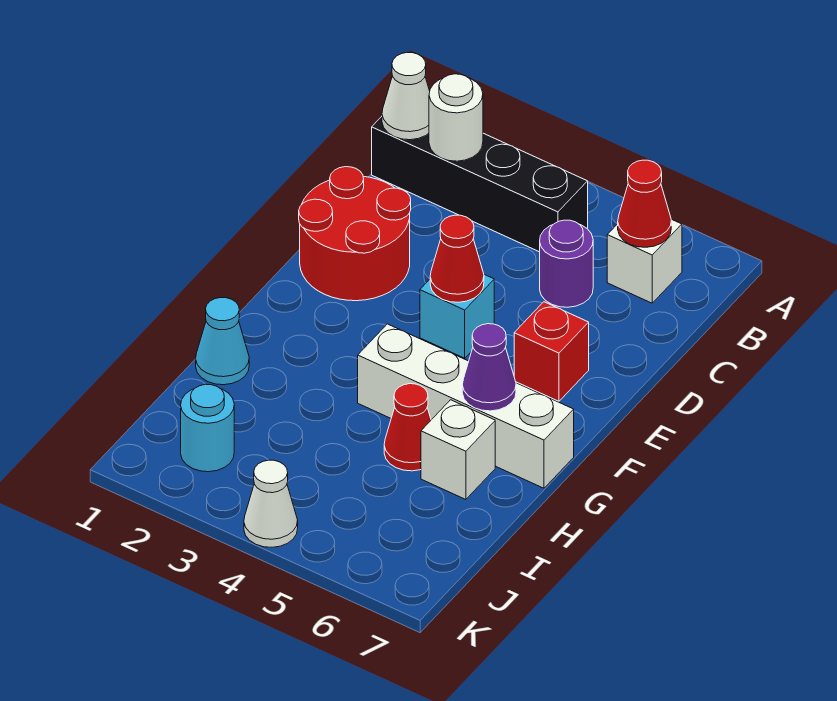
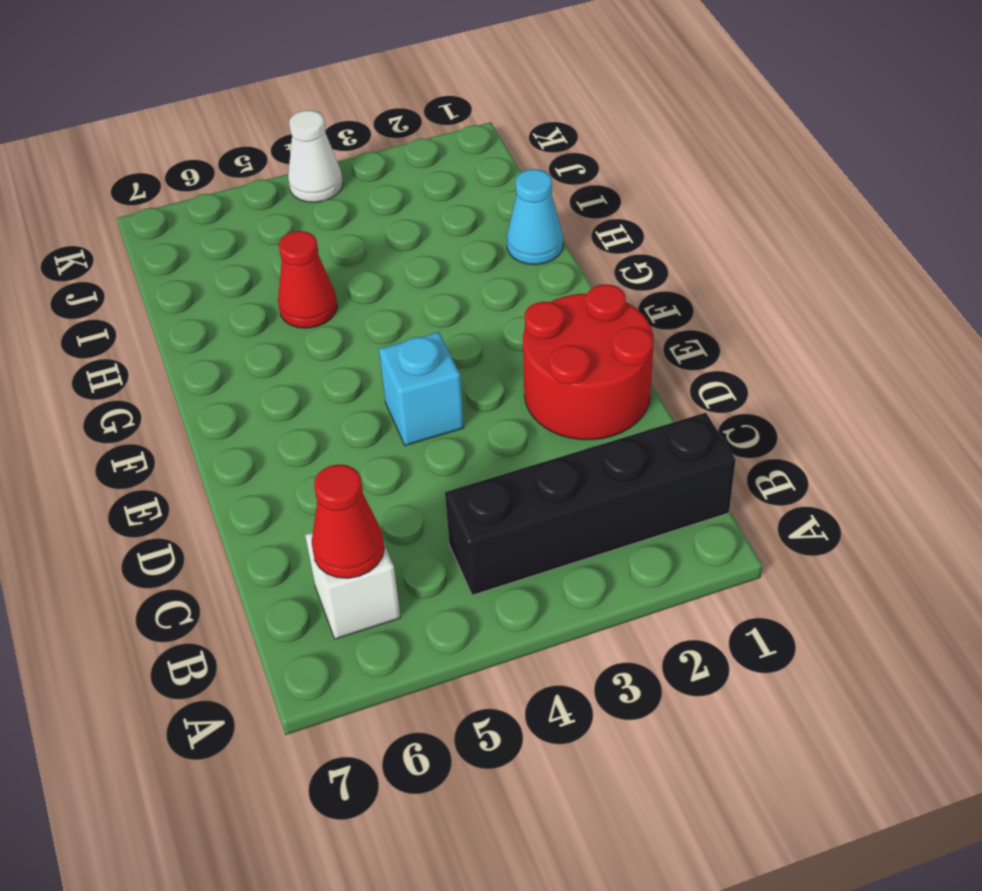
none -> purple round brick C5 level 1
none -> red brick E6 level 1
none -> white brick G4:G7 level 1

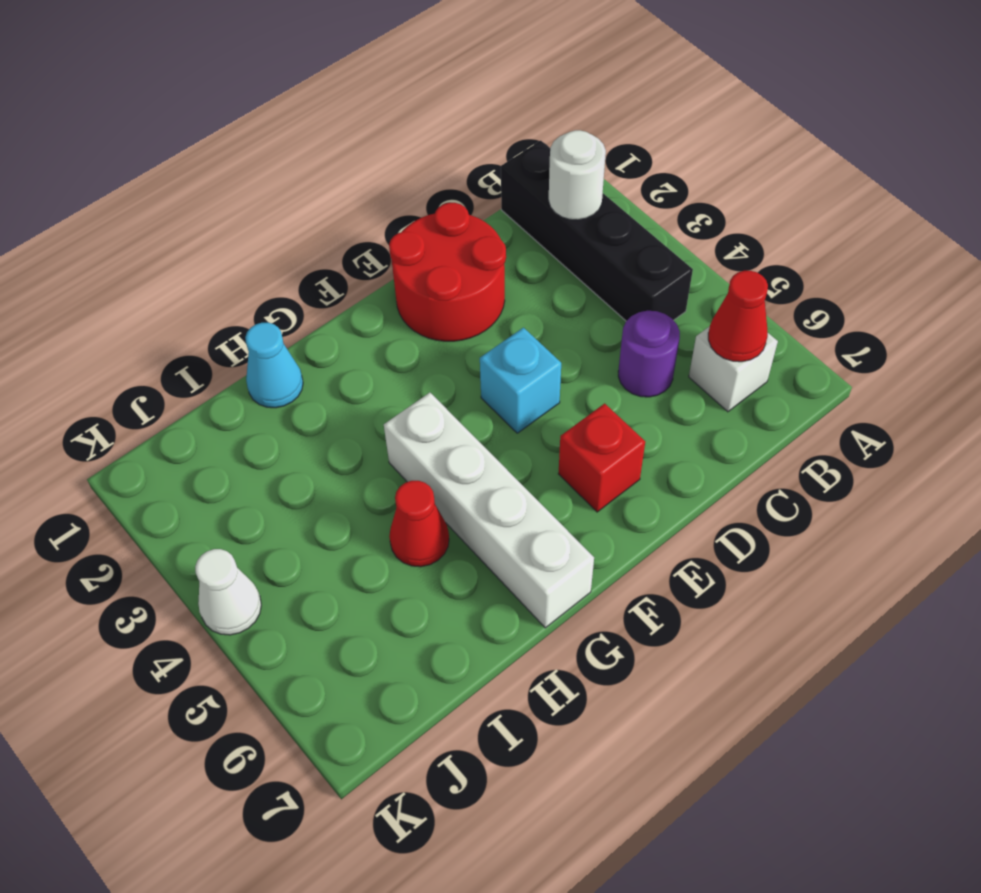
none -> white brick H6 level 1
none -> cyan round brick J2 level 1
none -> white cone B1 level 2

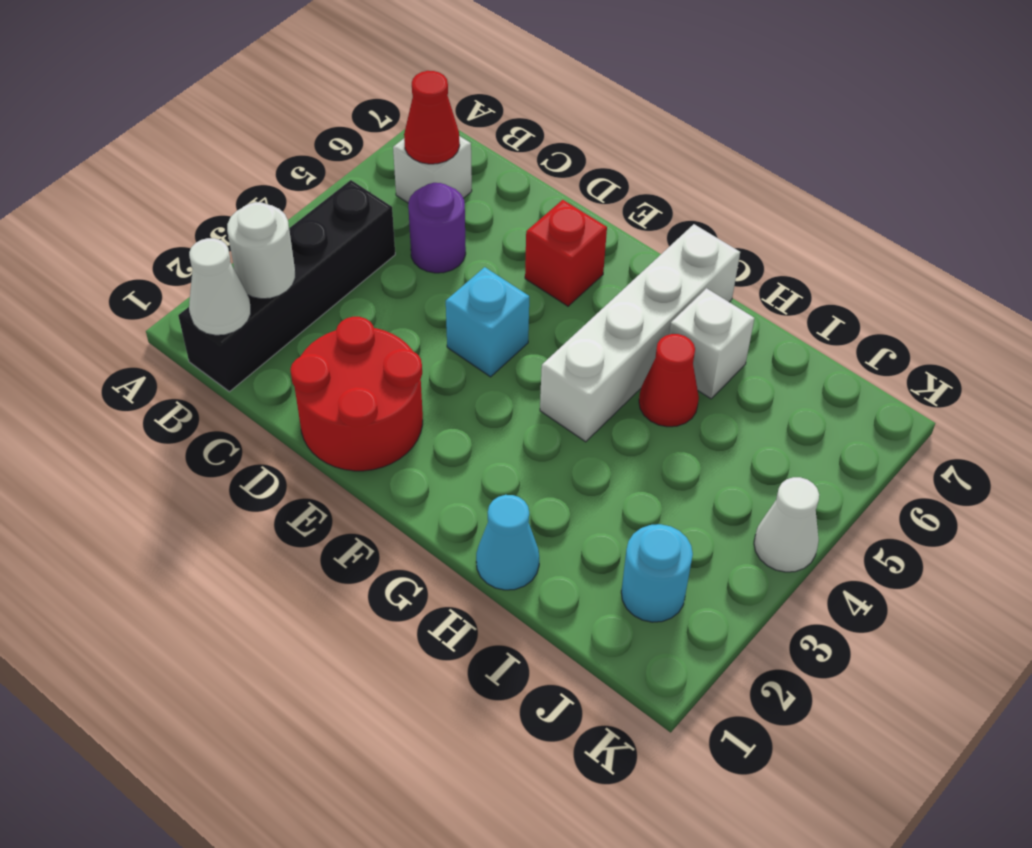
none -> red cone E4 level 2
none -> purple cone G6 level 2

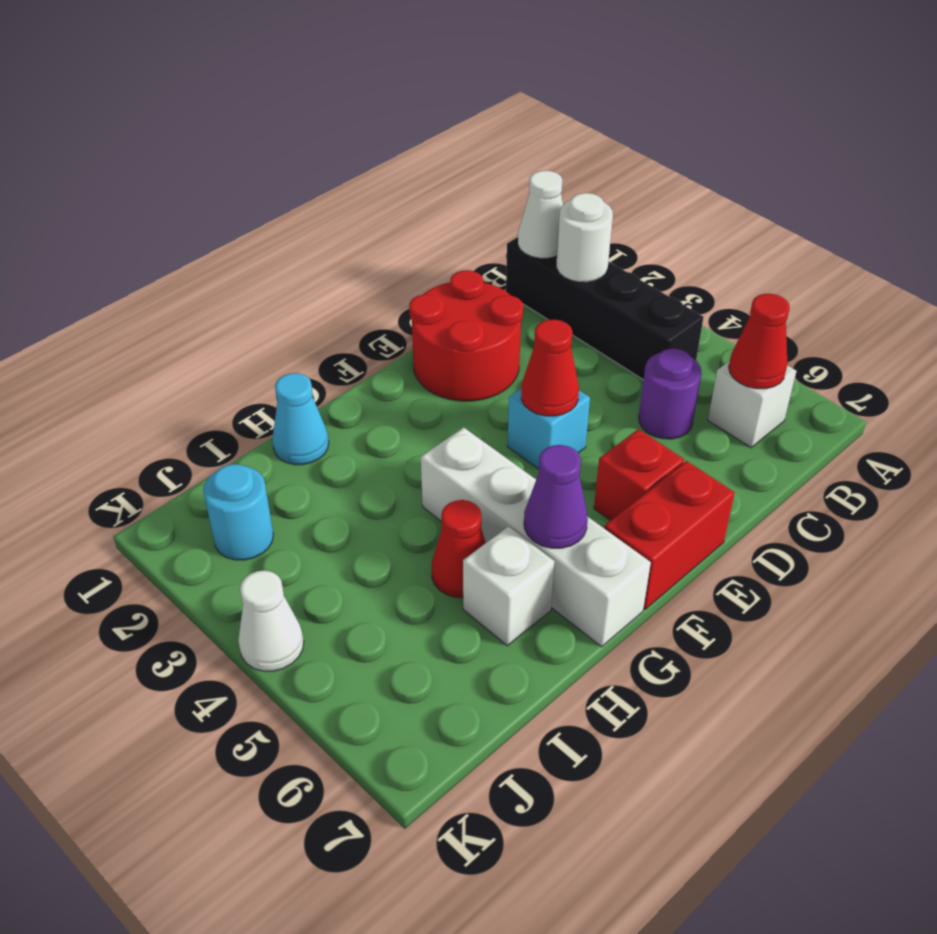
red brick E7:F7 level 1 -> none

